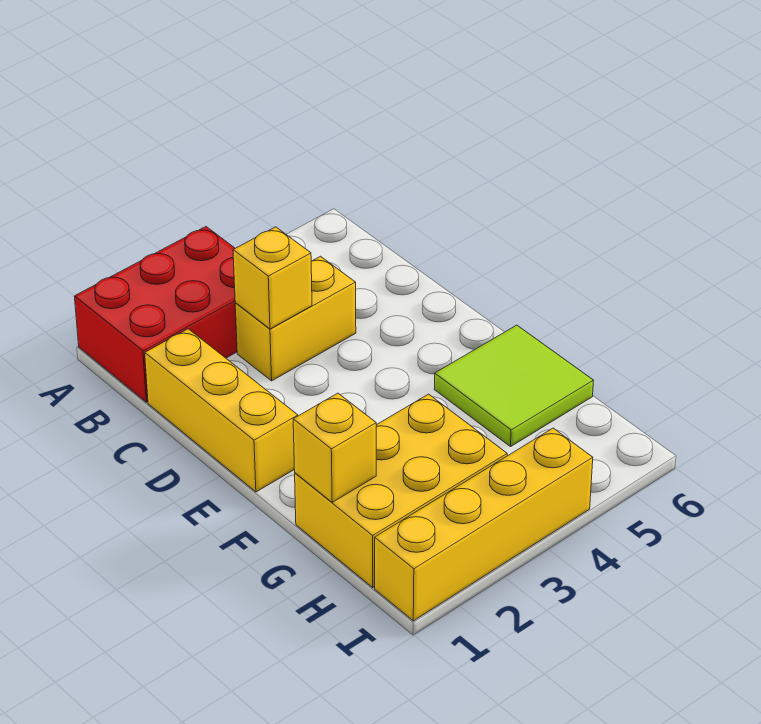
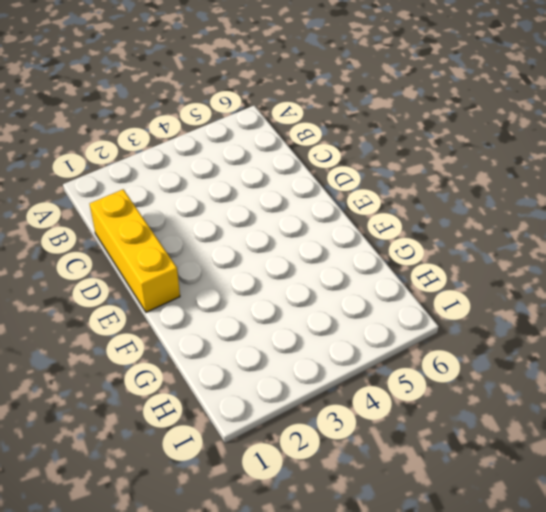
none -> red brick A1:B3 level 1
none -> yellow brick C3:C4 level 1

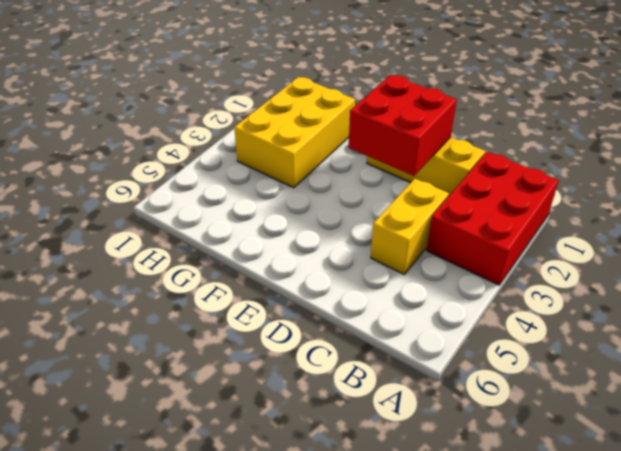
red brick D1:E2 level 2 -> none
none -> lime tile F5:G6 level 1
none -> yellow brick I1:I4 level 1

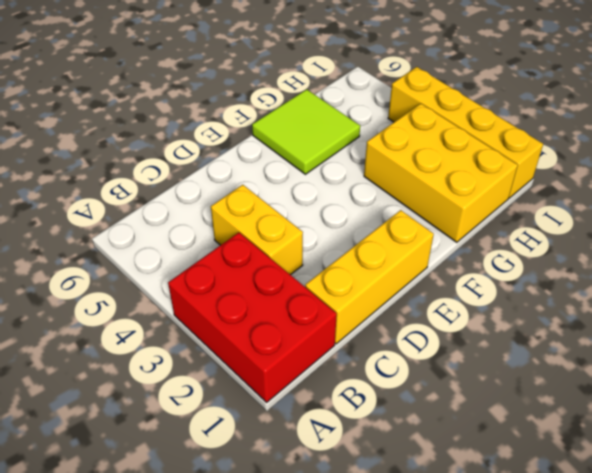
none -> yellow brick C3 level 2
none -> yellow brick G1 level 2

